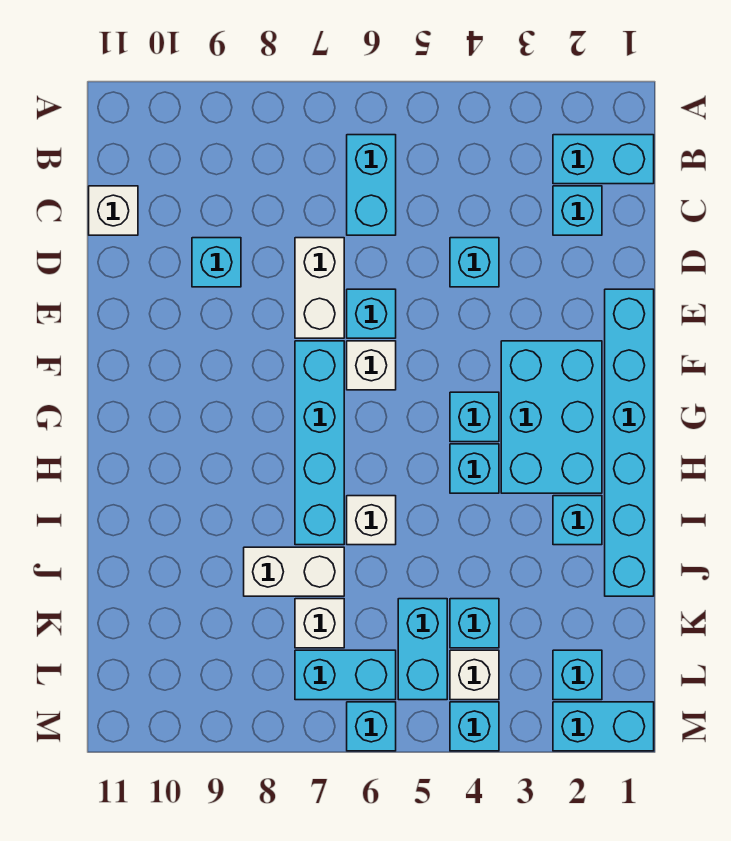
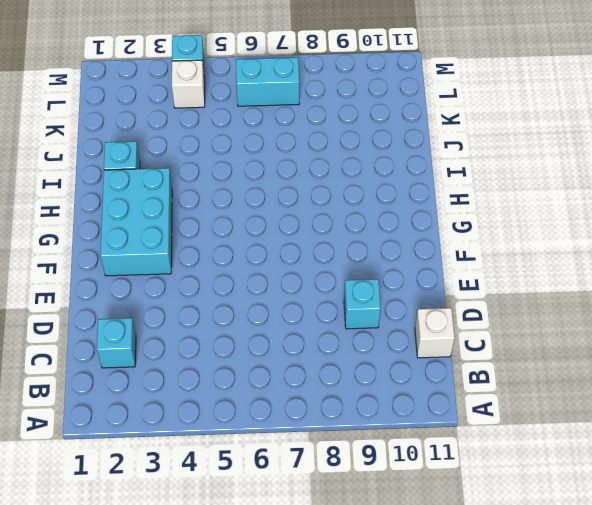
none -> cyan brick B1:B2 level 1
none -> cyan brick B6:C6 level 1
none -> cyan brick D4 level 1

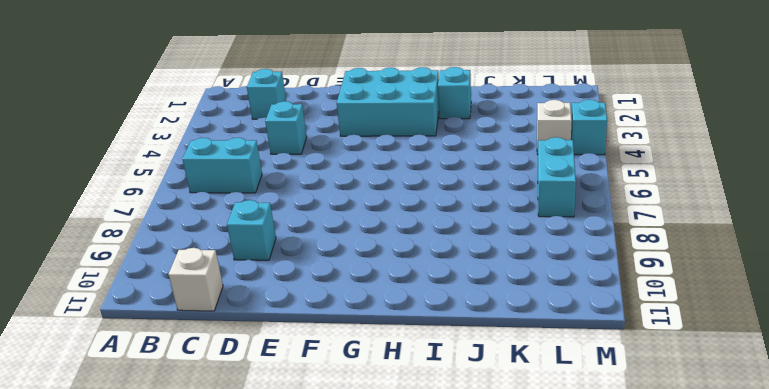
none -> cyan brick B1:B2 level 1
none -> white brick D7:E7 level 1
none -> cyan brick E1:J1 level 1

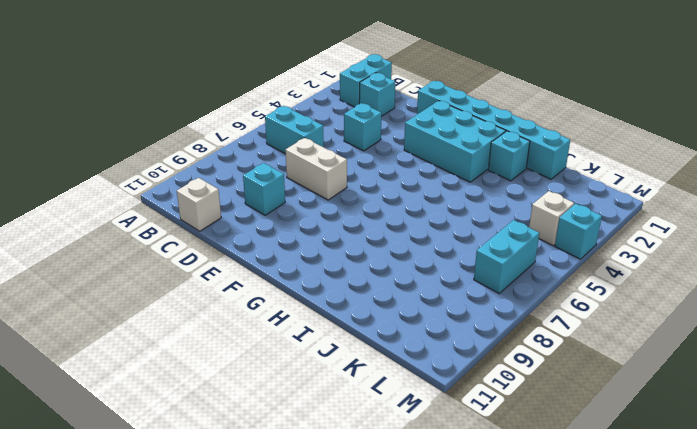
none -> cyan brick E6 level 1
none -> white brick F6 level 1
none -> cyan brick F7:I7 level 1

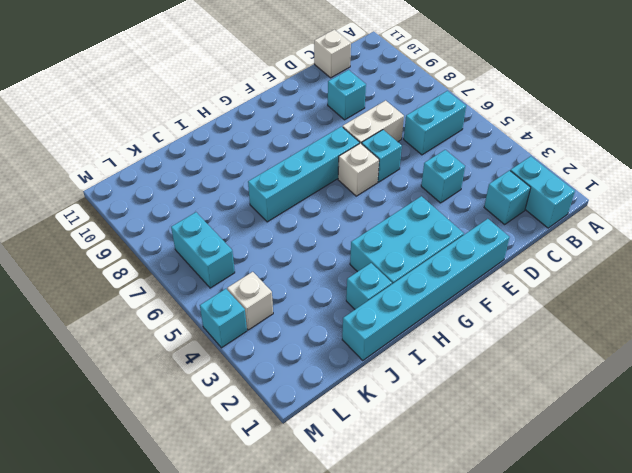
none -> cyan brick G4 level 1
none -> cyan brick H4 level 1
none -> white brick I6 level 1

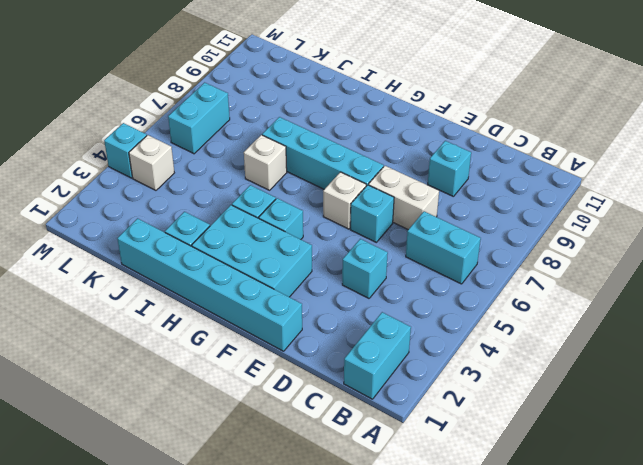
none -> cyan brick C2 level 1
none -> white brick C11 level 1
none -> white brick J7:J8 level 1

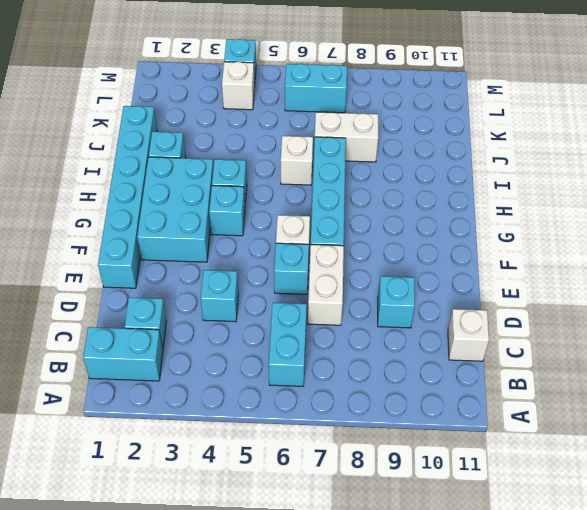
none -> cyan brick K4 level 1
none -> cyan brick K5:L5 level 1
none -> white brick K7 level 1

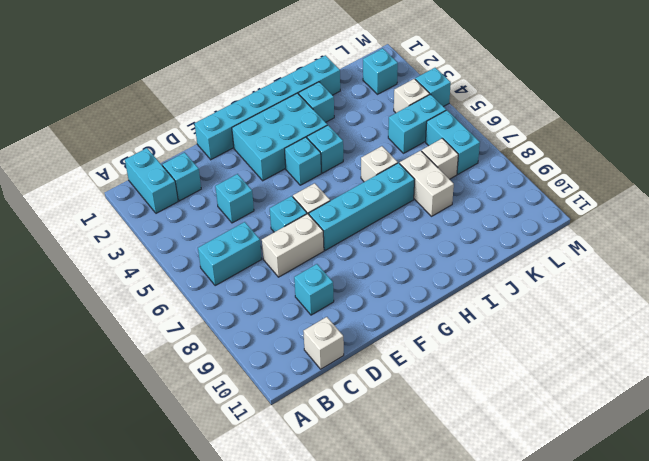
none -> cyan brick K4 level 1
none -> cyan brick M1:M2 level 1
none -> cyan brick M6 level 1

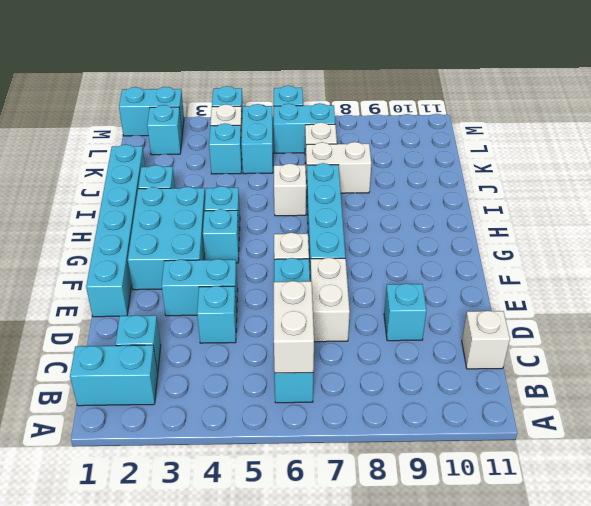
white brick B6:C6 level 2 -> none
cyan brick E3:E4 level 1 -> none

